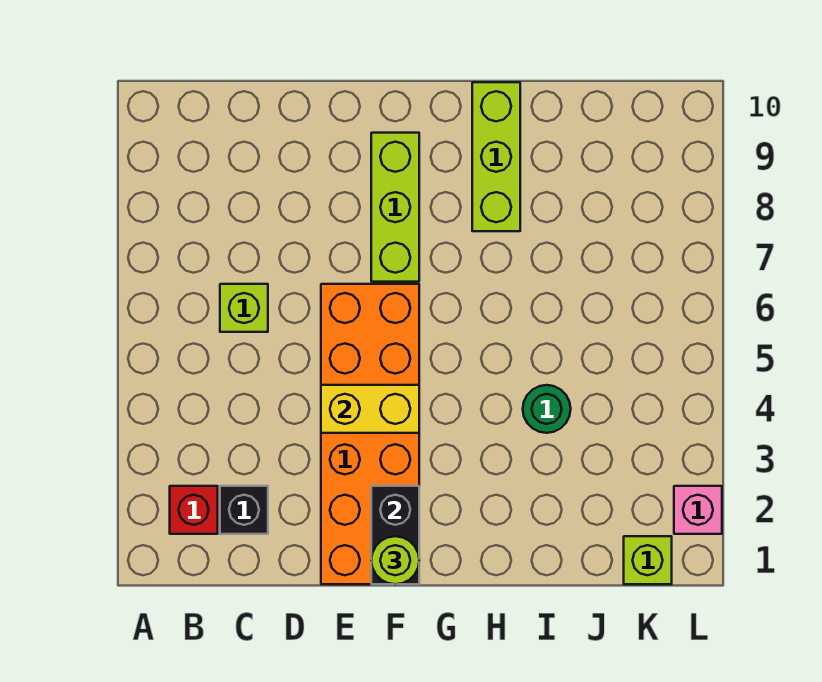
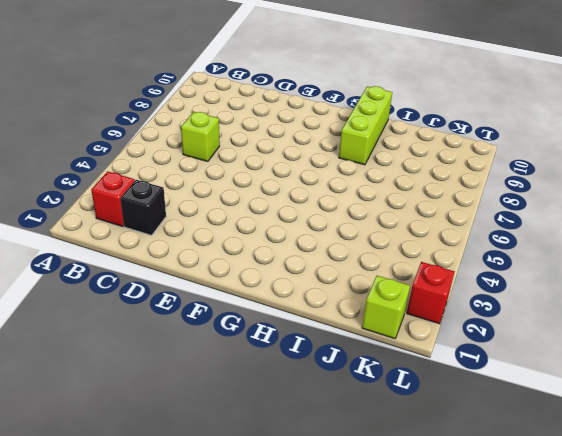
red brick L2 level 1 -> pink brick L2 level 1
none -> orange brick E1:F6 level 1
none -> lime brick F7:F9 level 1
none -> green round brick I4 level 1

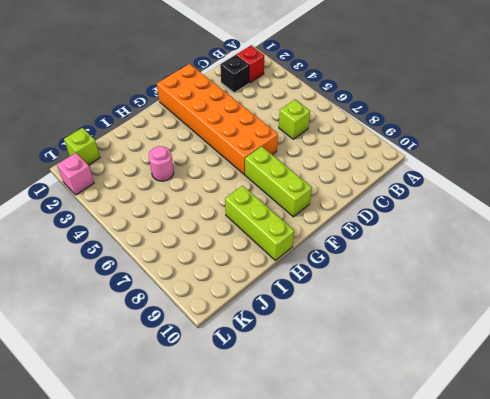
pink round brick I4 level 1 -> green round brick I4 level 1
none -> yellow brick E4:F4 level 2
none -> black brick F1:F2 level 2
none -> lime round brick F1 level 3

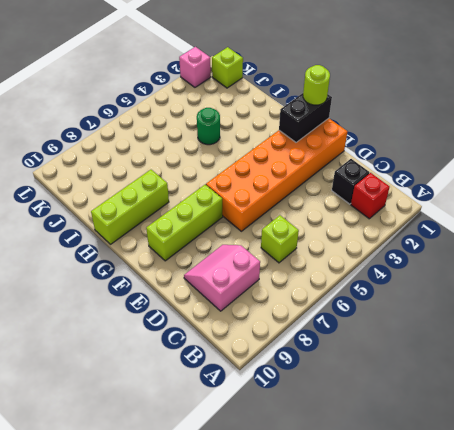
pink slope C8:D9 level 1 top C -> none
none -> yellow brick E4:F4 level 2

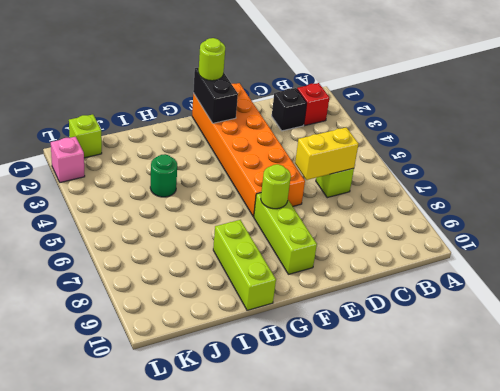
yellow brick C6:D6 level 2 -> yellow brick E4:F4 level 2
lime round brick F7 level 2 -> none

